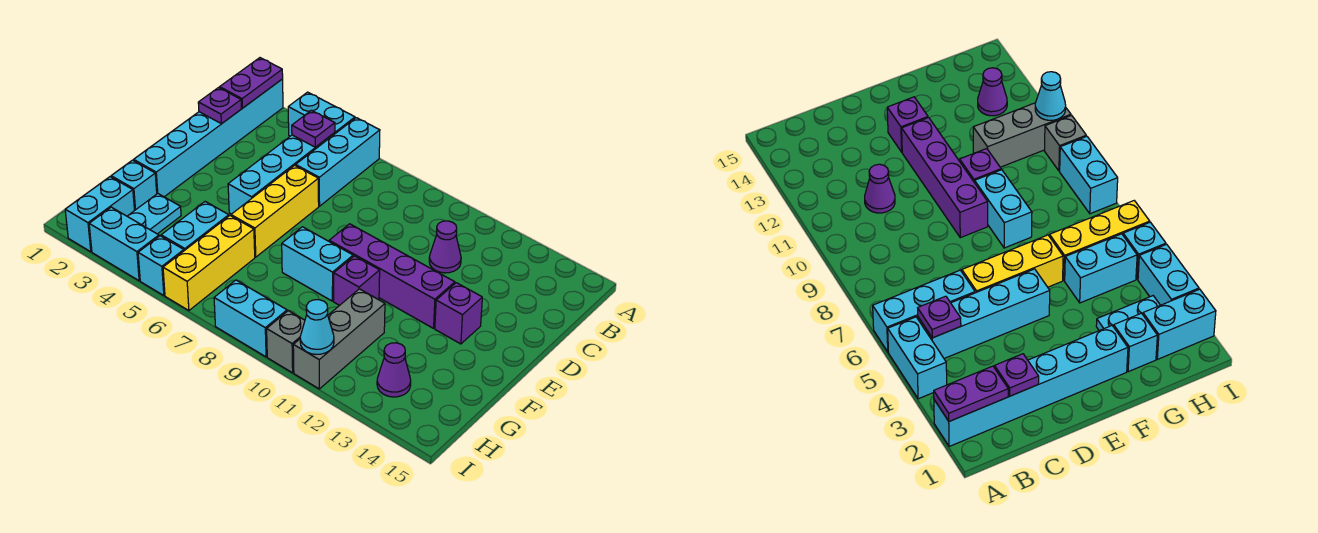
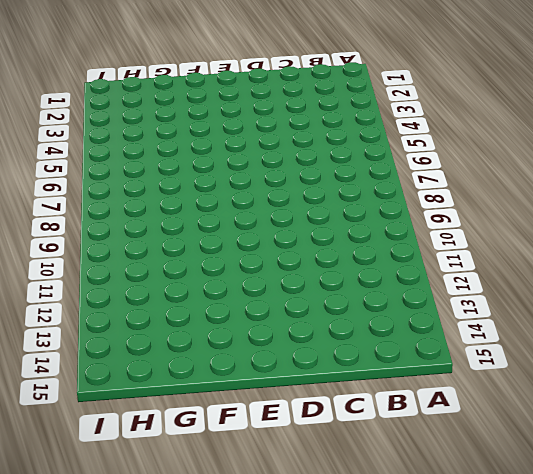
none -> cyan brick A2:F2 level 1
none -> cyan brick A4:A5 level 1
none -> cyan brick A6:C6 level 1

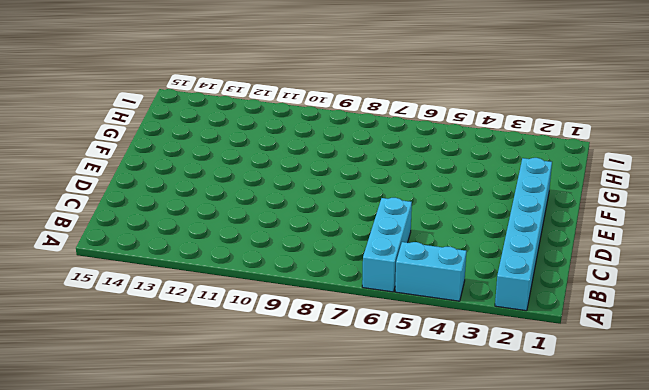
none -> cyan brick B5:E5 level 1
none -> purple cone C11 level 1
none -> yellow brick D6:F6 level 1

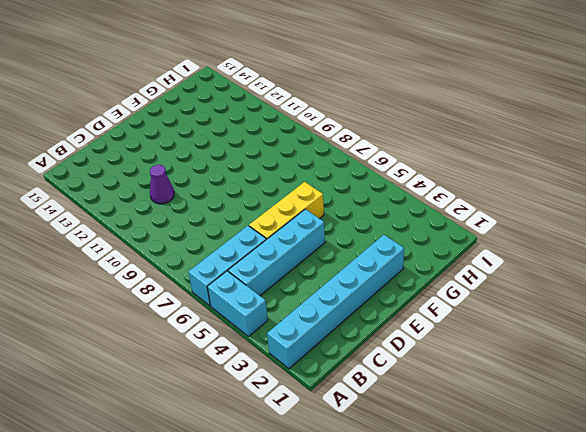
none -> purple brick E9:E12 level 1
none -> purple brick E13 level 1
none -> cyan brick F8:F9 level 1

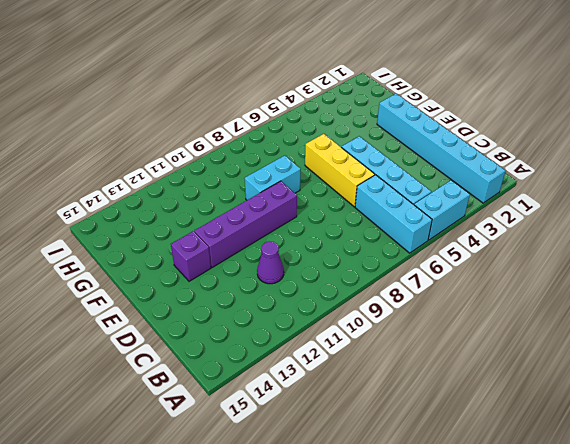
none -> purple brick F10 level 1
none -> cyan brick G2 level 1
none -> cyan plate G3:H3 level 1

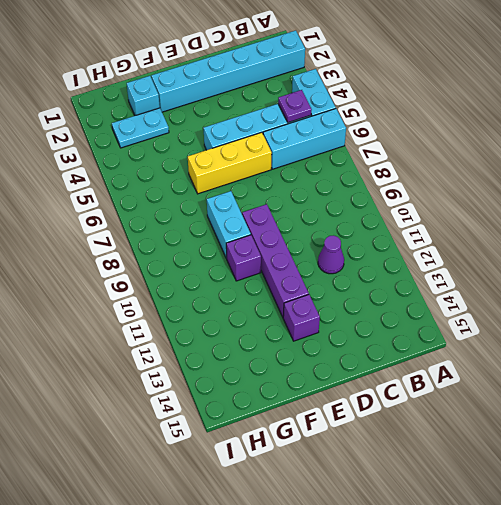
none -> cyan brick G5:H5 level 1
none -> yellow brick G6:I6 level 1
none -> grey brick G11:I11 level 1

